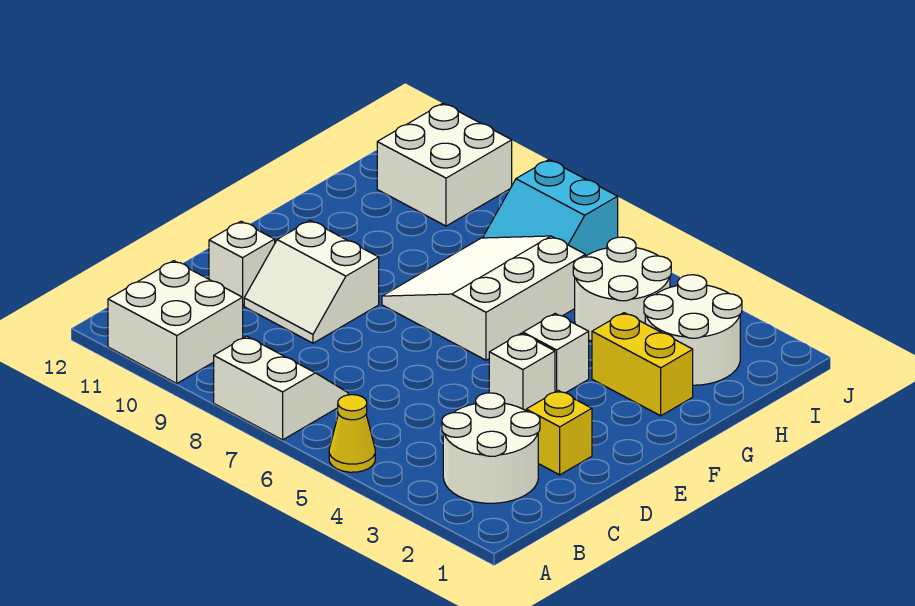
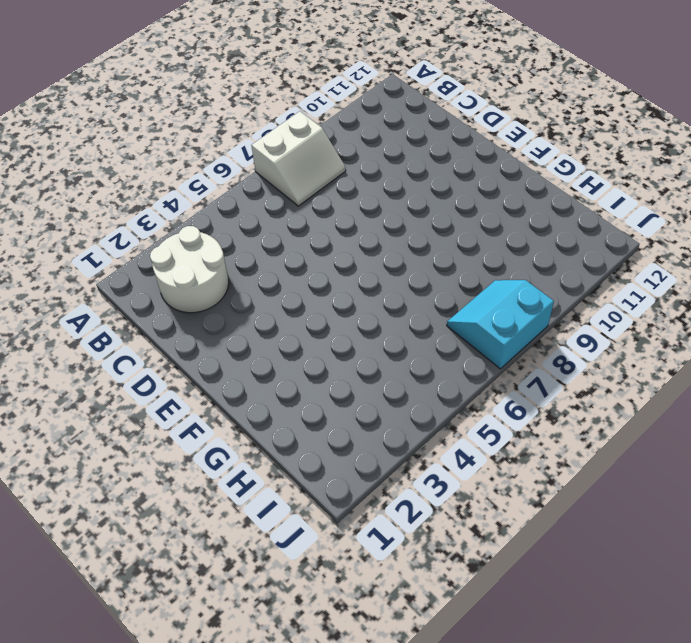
none -> yellow cone A5 level 1
none -> white brick A10:B11 level 1
none -> yellow brick D2 level 1

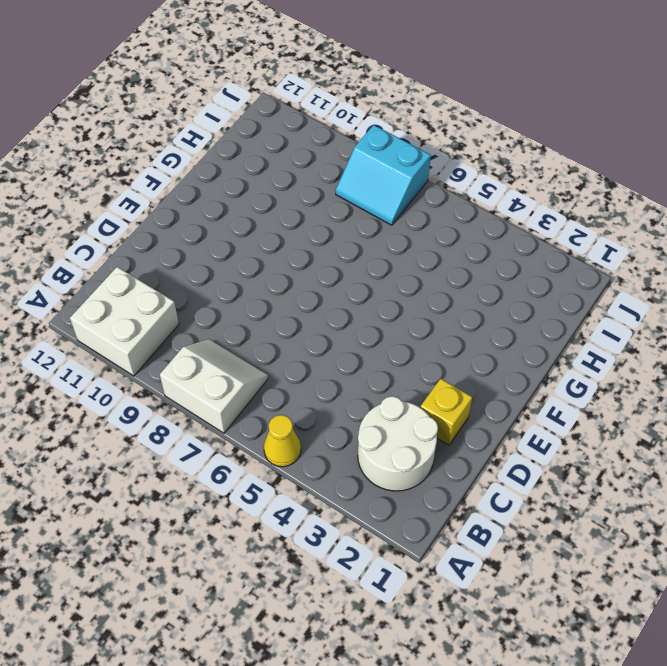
none -> white slope D9:E10 level 1 top E
none -> white brick D11 level 1
none -> white brick E4 level 1

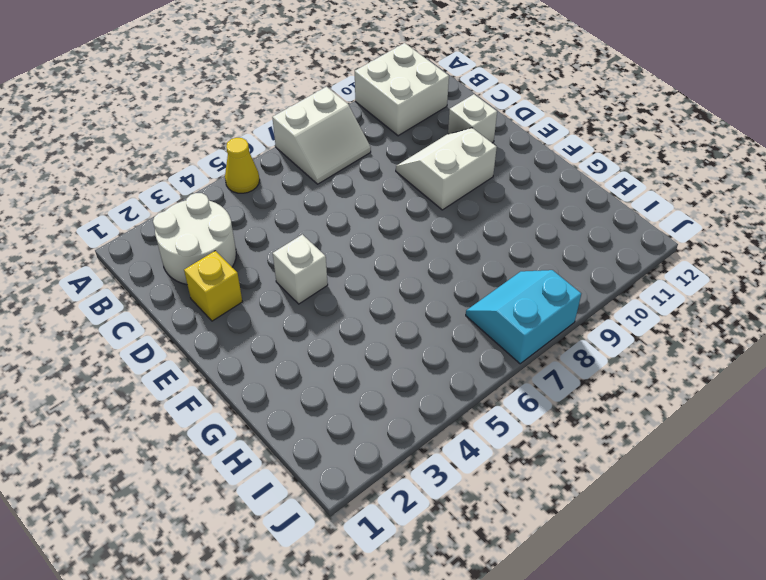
none -> white brick F4 level 1
none -> white slope F6:H8 level 1 top 6
none -> yellow brick G2:G3 level 1

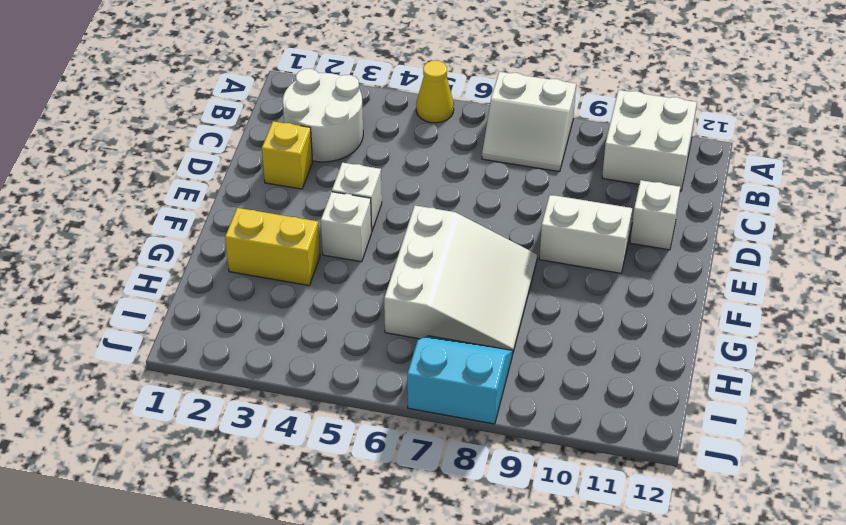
none -> white round brick H2:I3 level 1
none -> white round brick H4:I5 level 1
none -> white brick I10:J11 level 1

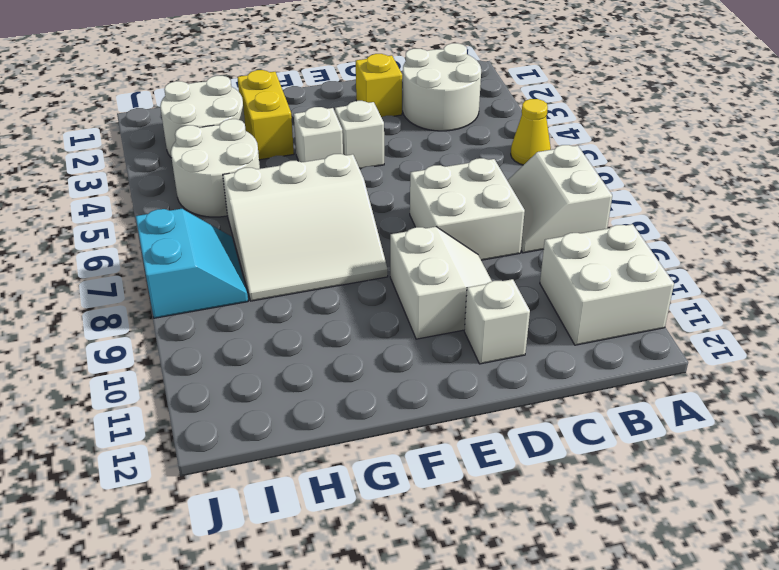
white brick C7:D8 level 1 -> white brick I10:J11 level 1

